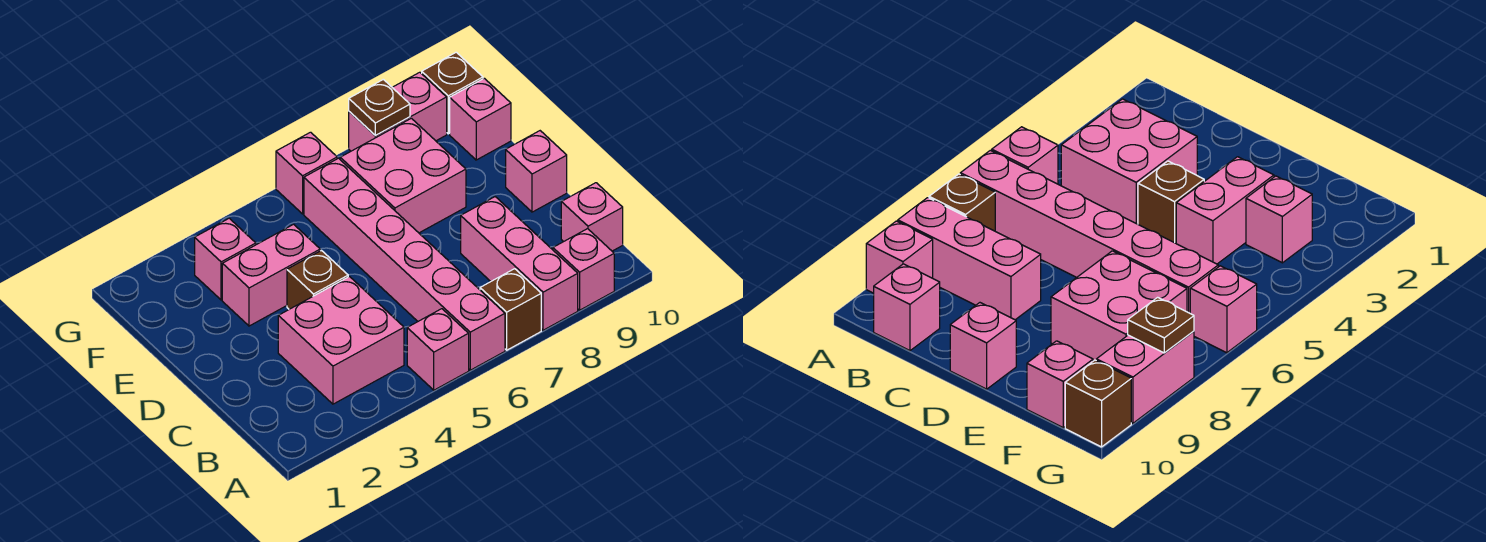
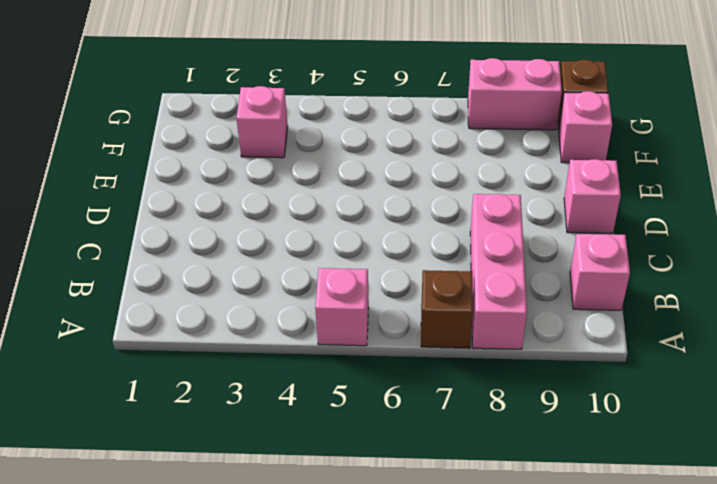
none -> pink brick A6:F6 level 1
none -> pink brick A9 level 1
none -> pink brick B3:C4 level 1

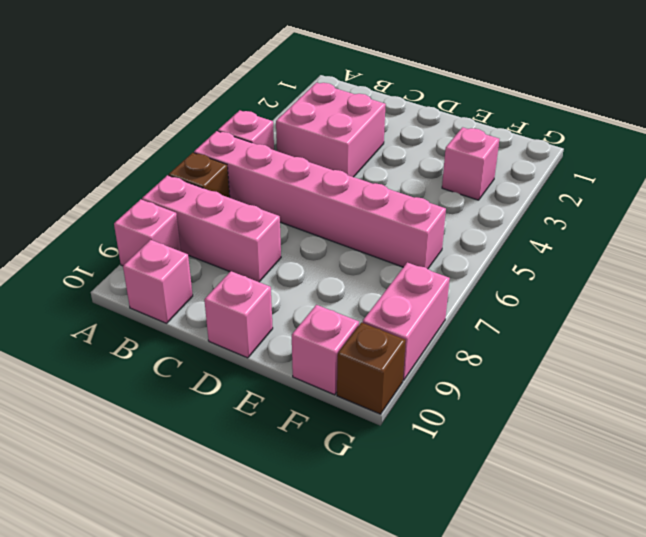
none -> brown brick D4 level 1
none -> pink brick E3:E4 level 1
none -> pink brick E7:F8 level 1

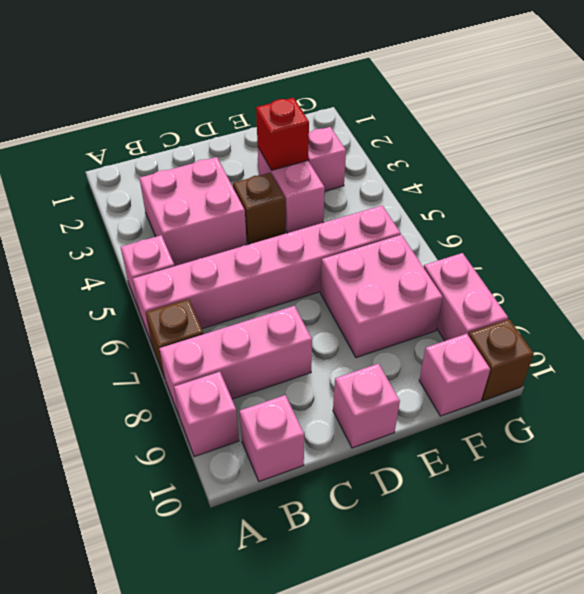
red brick E3 level 2 -> none
none -> pink brick G6 level 1
none -> brown plate G8 level 2

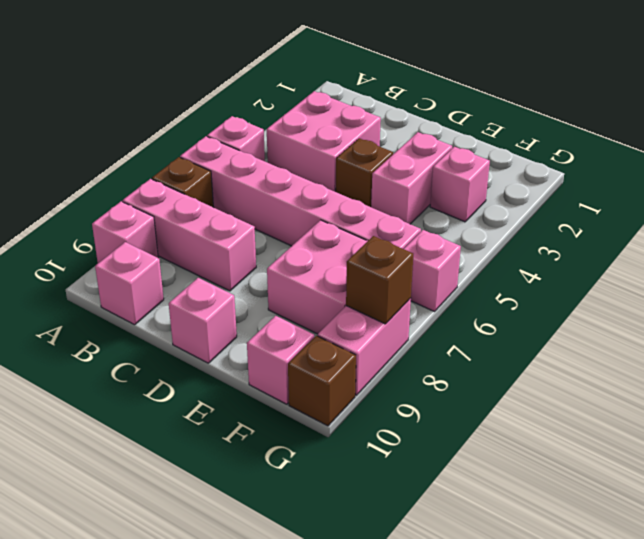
brown brick G8 level 2 -> brown plate G8 level 2

